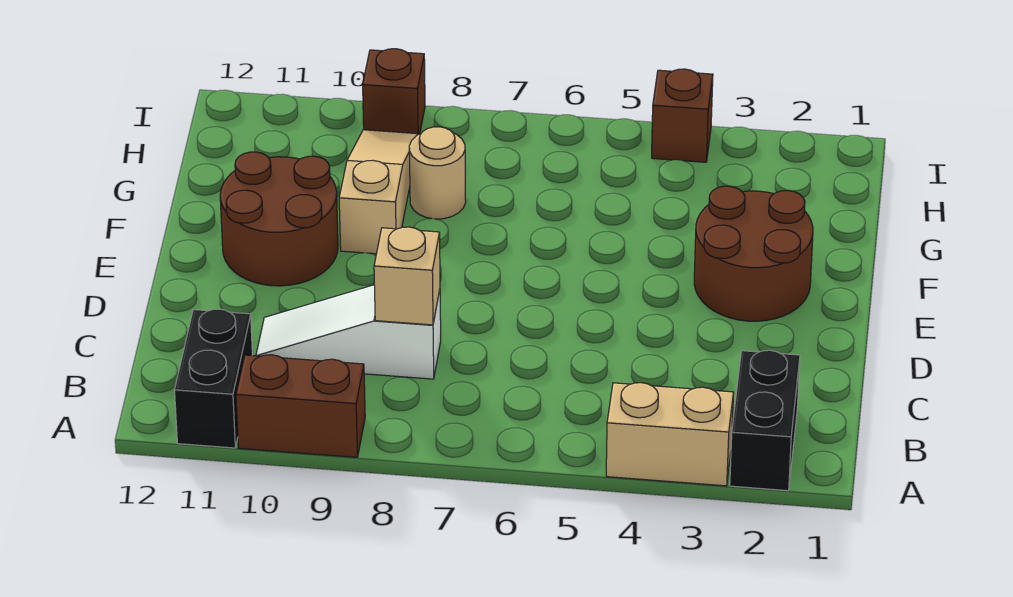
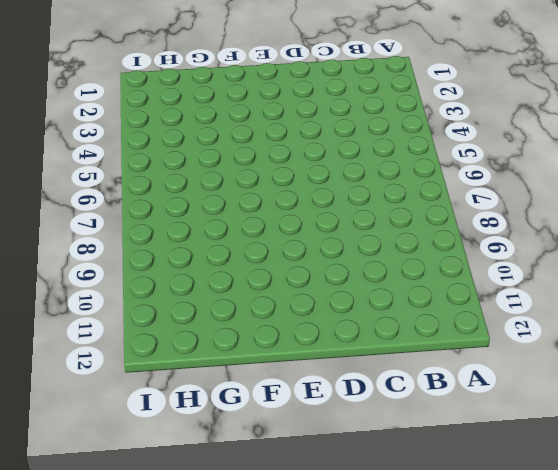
none -> black brick A2:B2 level 1
none -> tan brick A3:A4 level 1
none -> brown brick A9:A10 level 1

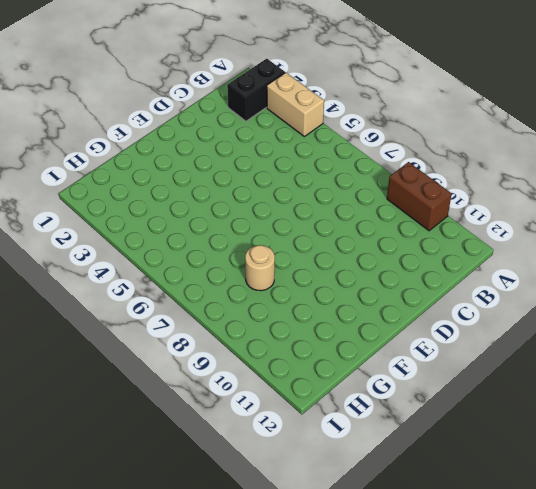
none -> black brick A11:B11 level 1
none -> white slope C8:C10 level 1 top 8
none -> brown round brick E2:F3 level 1

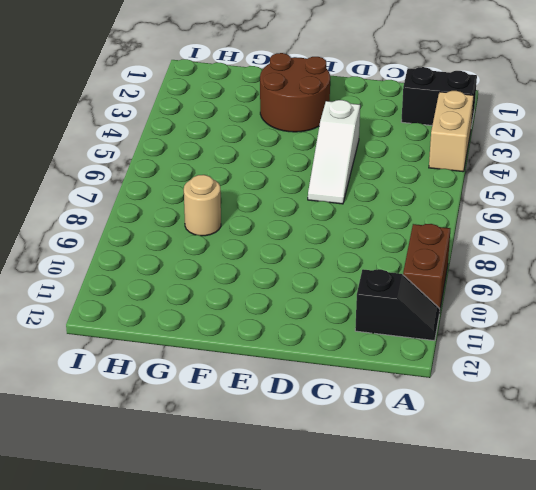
black slope A11:B11 level 1 top B -> black brick A11:B11 level 1
white slope D4:D6 level 1 top 4 -> white slope C8:C10 level 1 top 8
none -> brown round brick E10:F11 level 1
none -> tan slope F9:H9 level 1 top F
none -> brown brick I4 level 1

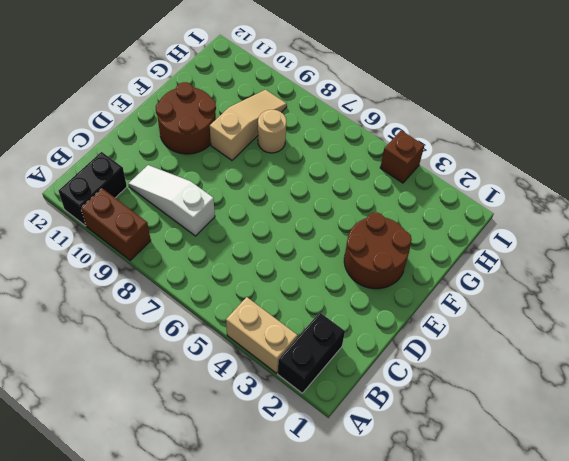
none -> brown brick I9 level 1
none -> tan brick C8 level 2

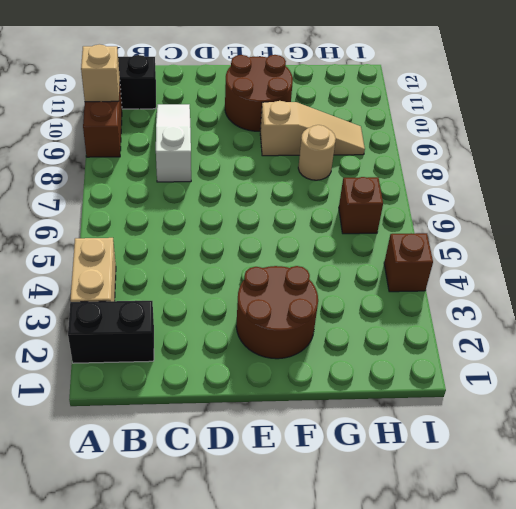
tan brick A10 level 2 -> tan brick C8 level 2
brown brick H6 level 1 -> brown brick I9 level 1

